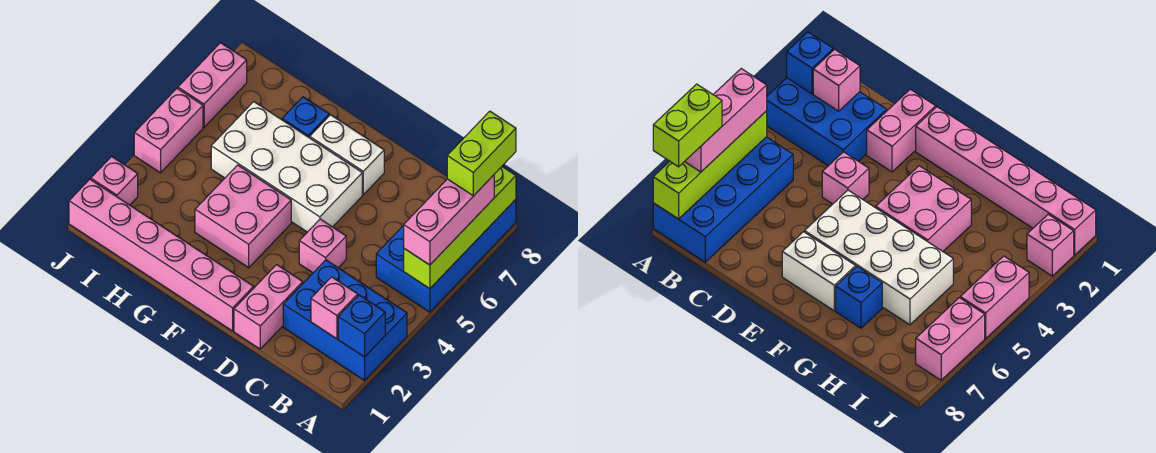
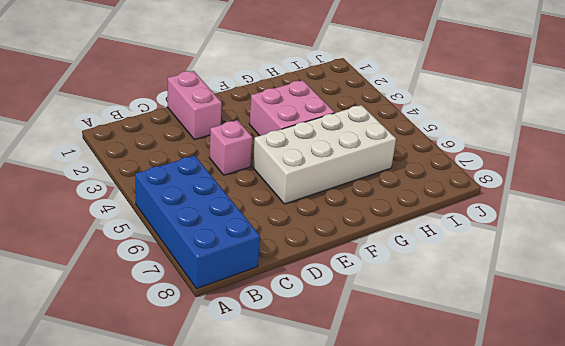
none -> blue brick A2:C3 level 1
none -> pink brick E1:J1 level 1
none -> white brick E7:F7 level 1

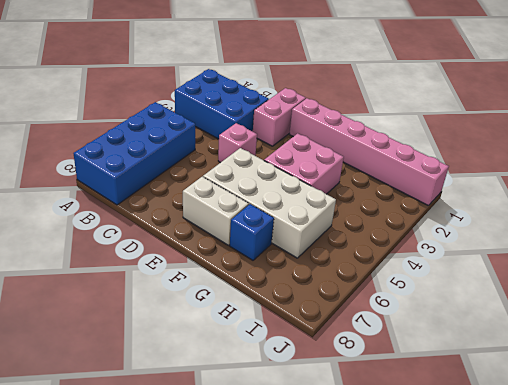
none -> pink brick J2 level 1
none -> pink brick J4:J5 level 1
none -> pink brick J6:J7 level 1

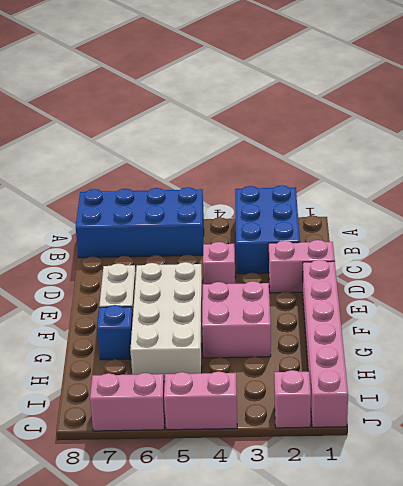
none -> blue brick A2 level 2
none -> lime brick A5:A8 level 2
none -> pink brick B2 level 2

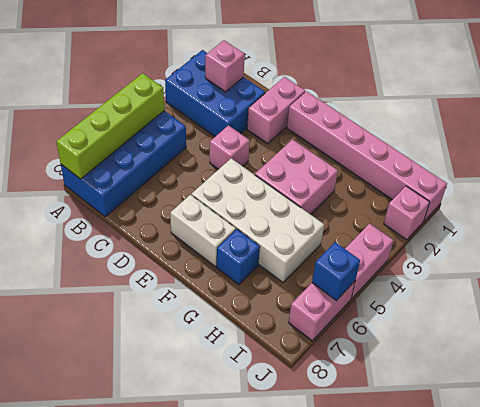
blue brick J6 level 2 -> blue brick A2 level 2
none -> pink brick A5:A7 level 3
none -> lime brick A7:A8 level 4

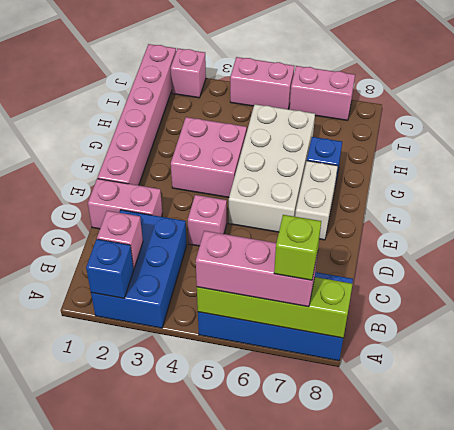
lime brick A7 level 4 -> lime brick A7:A8 level 4

